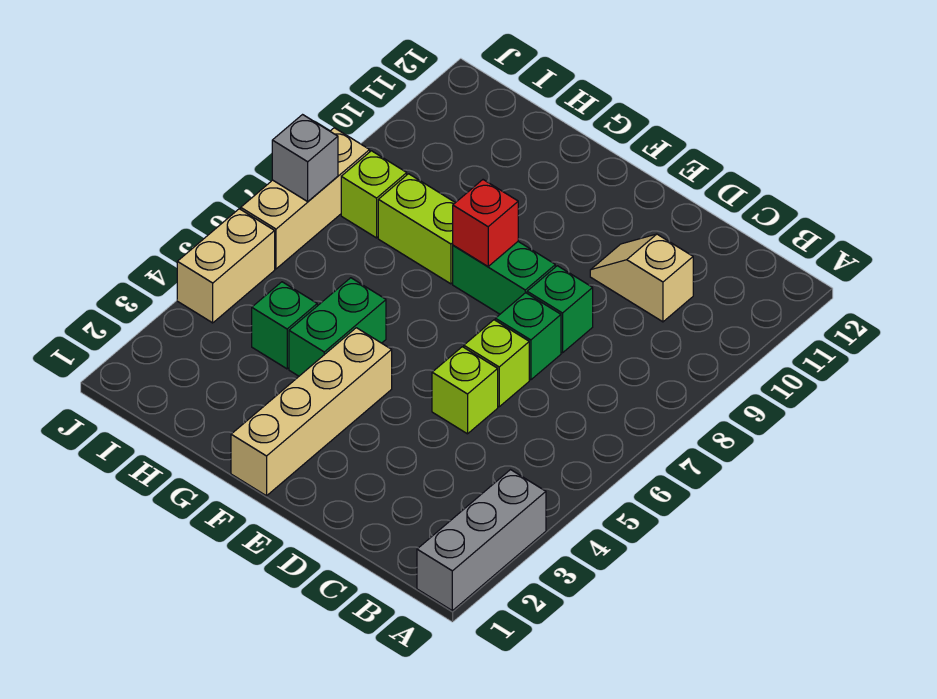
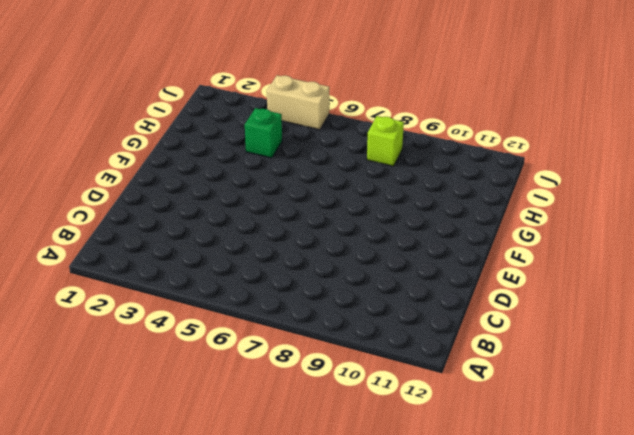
none -> grey brick A1:A3 level 1
none -> tan slope C10:D10 level 1 top C
none -> lime brick D5 level 1

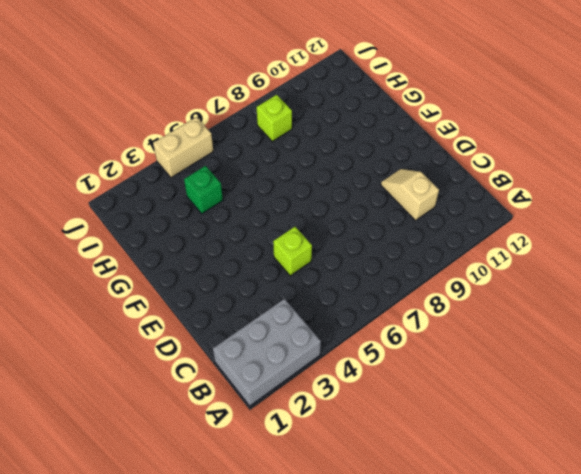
grey brick A1:B3 level 1 -> grey brick A1:A3 level 1
none -> lime brick D6 level 1
none -> green brick D7 level 1
none -> green brick D8 level 1

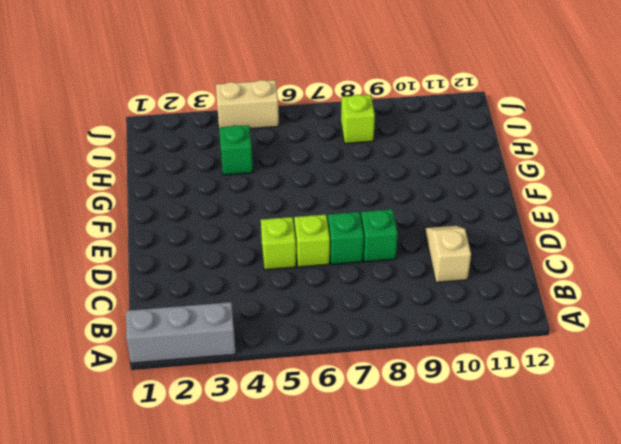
none -> green brick E8:F8 level 1
none -> tan brick F1:F4 level 1
none -> green brick G4:G5 level 1

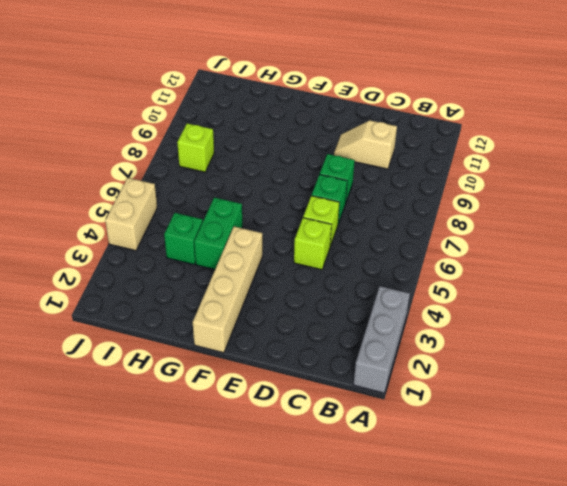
none -> green brick E8:F8 level 1
none -> lime brick G8:H8 level 1
none -> tan brick J6:J8 level 1

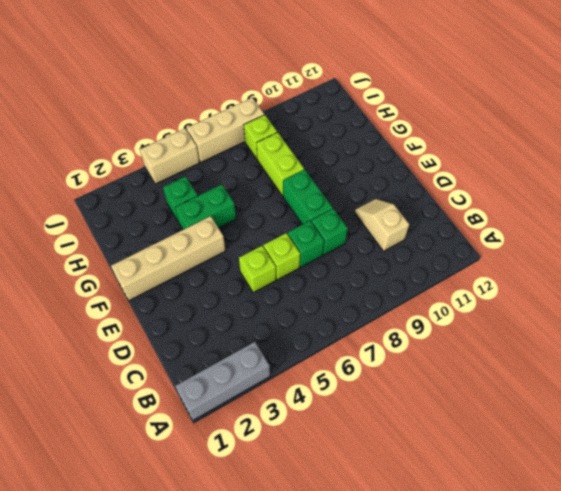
none -> red brick F8 level 2
none -> grey brick J7 level 2

